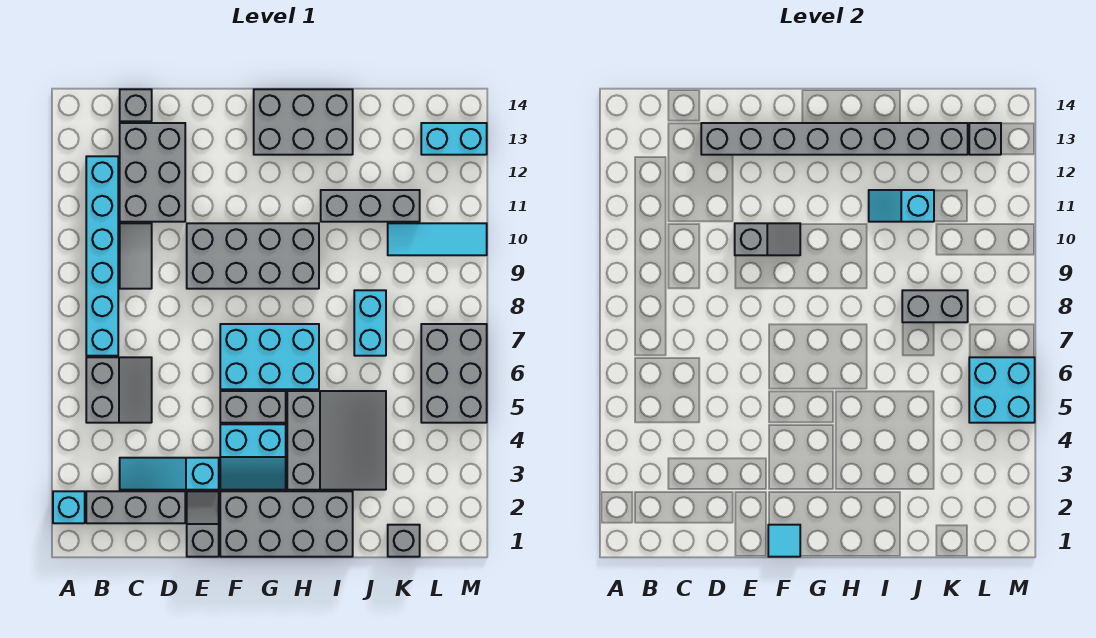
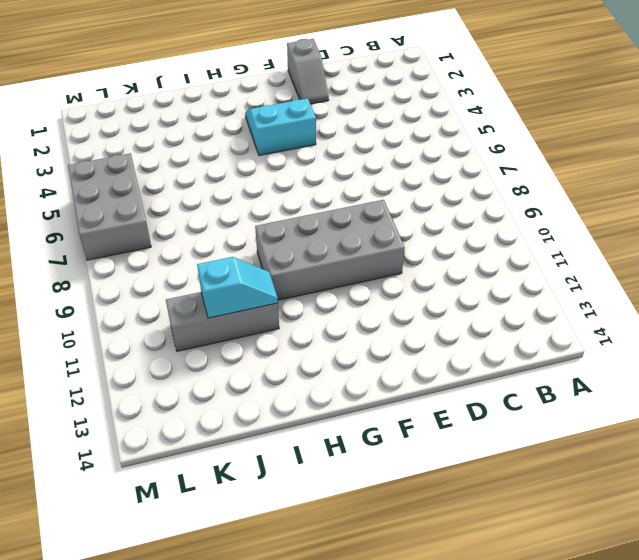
none -> cyan brick A2 level 1
none -> grey brick B2:D2 level 1
none -> grey slope B5:C6 level 1 top B

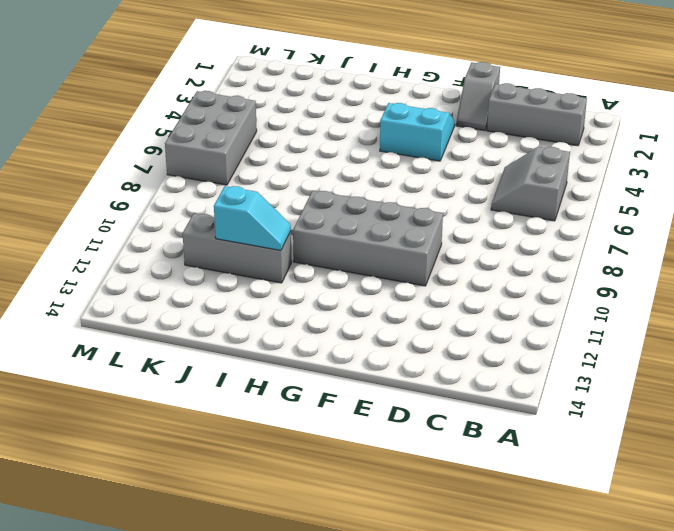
none -> cyan brick A2 level 1
none -> cyan brick B7:B12 level 1
none -> cyan slope C3:E3 level 1 top E

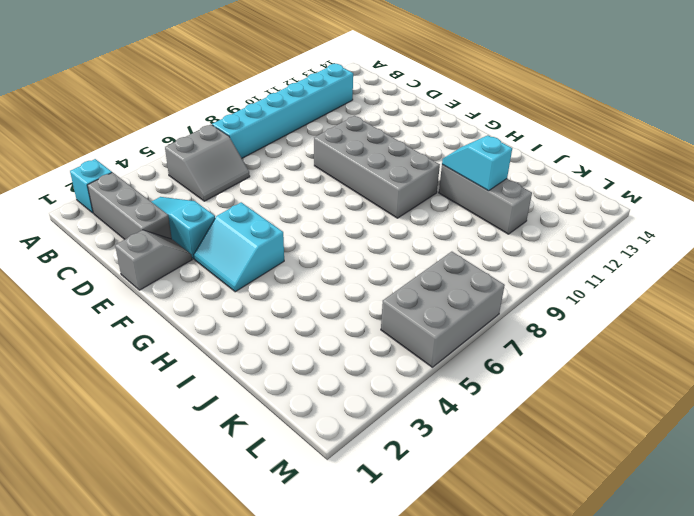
none -> grey tile C9:C10 level 1
none -> grey brick C11:D13 level 1
none -> grey brick C14 level 1

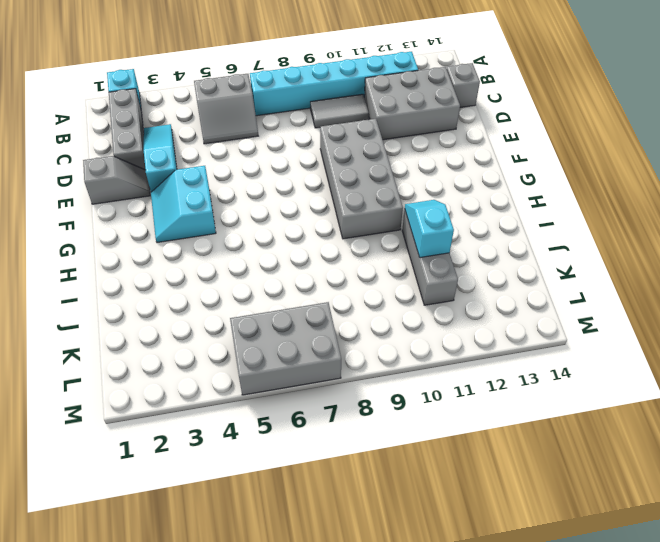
none -> grey brick F1:I2 level 1
none -> grey brick F5:G5 level 1
none -> cyan brick F6:H7 level 1

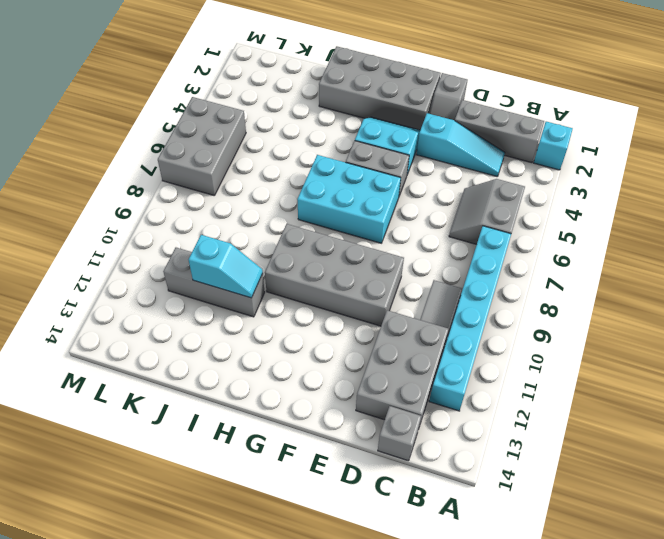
none -> grey brick G13:I14 level 1
none -> grey slope H3:J5 level 1 top H
none -> cyan brick J7:J8 level 1

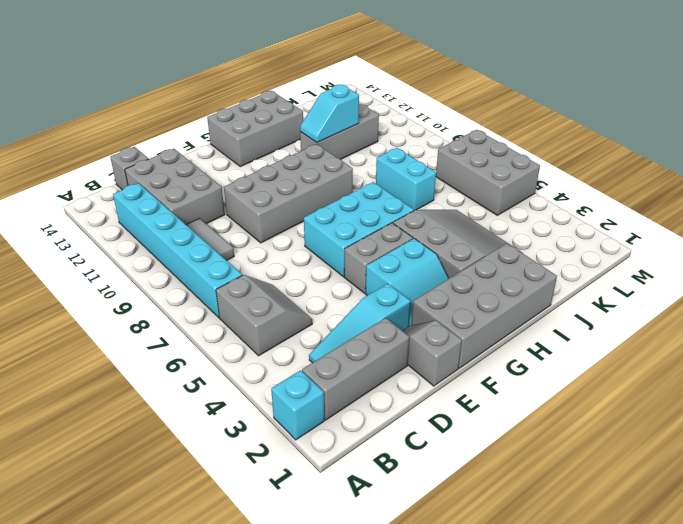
none -> grey brick K1 level 1
none -> cyan tile K10:M10 level 1
none -> cyan brick L13:M13 level 1

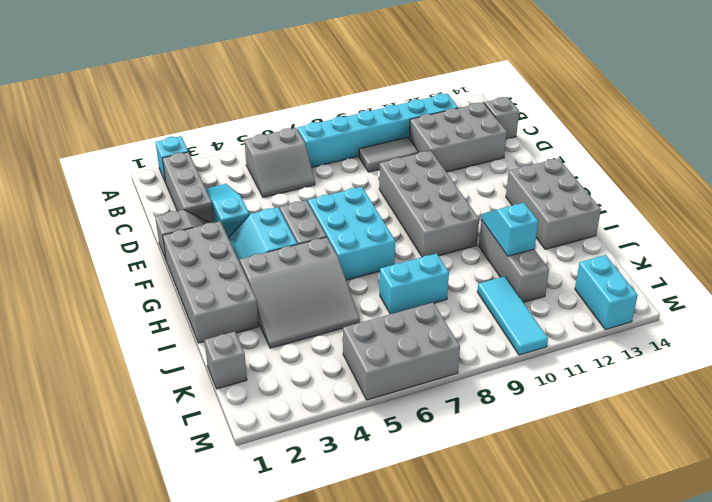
none -> grey brick D13:K13 level 2
none -> grey slope E10:F10 level 2 top E
none -> cyan tile F1 level 2

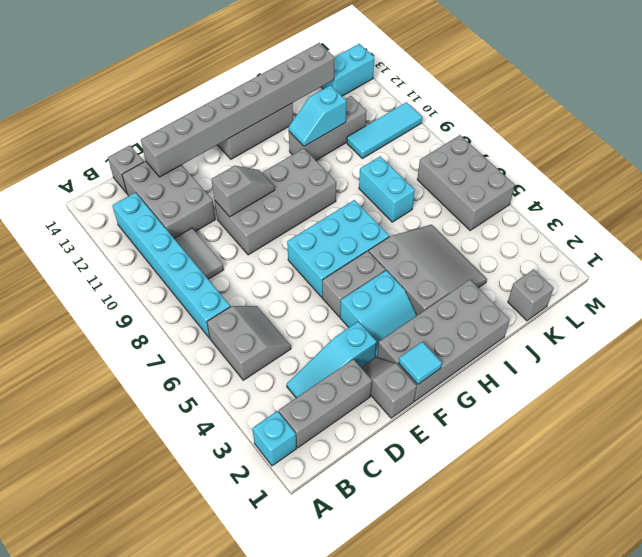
none -> grey brick J8:K8 level 2
none -> cyan brick L5:M6 level 2
none -> grey brick L13 level 2

